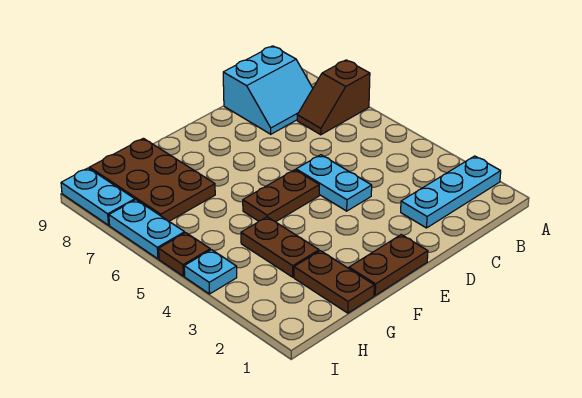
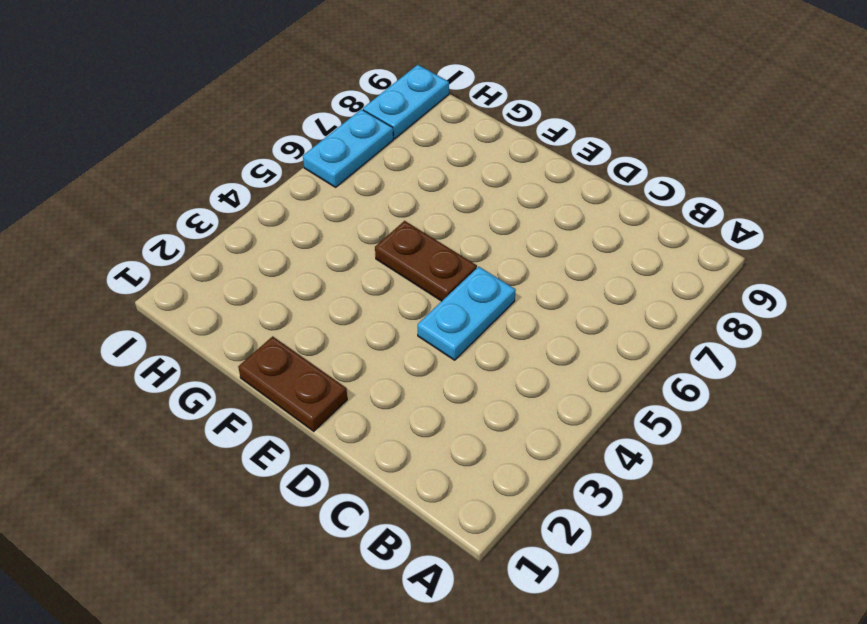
none -> cyan plate A2:C2 level 1
none -> brown slope A7:B7 level 1 top A
none -> cyan slope B8:C9 level 1 top 9

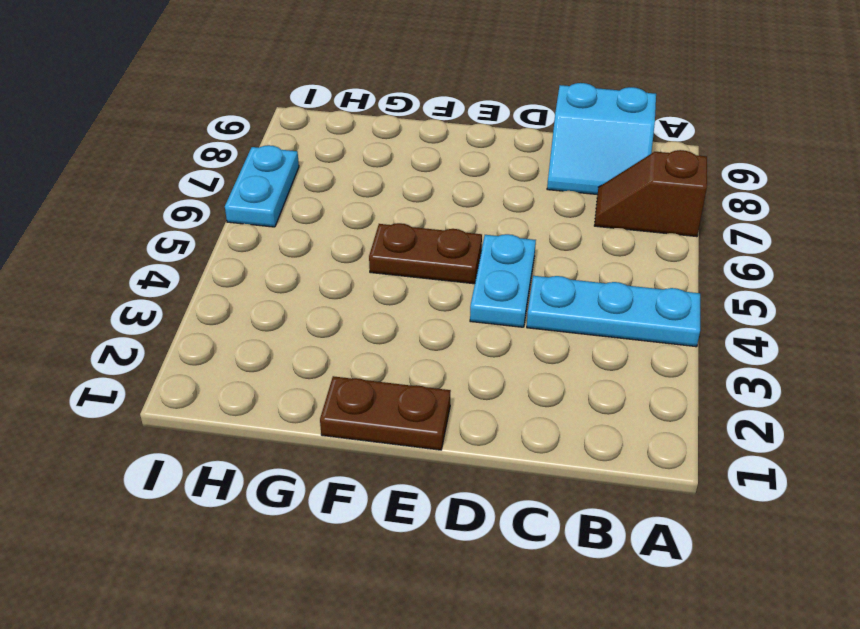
cyan plate A4:C4 level 1 -> cyan plate A2:C2 level 1
none -> brown plate G1:G2 level 1
none -> brown plate G3:G4 level 1
none -> brown plate G7:H9 level 1

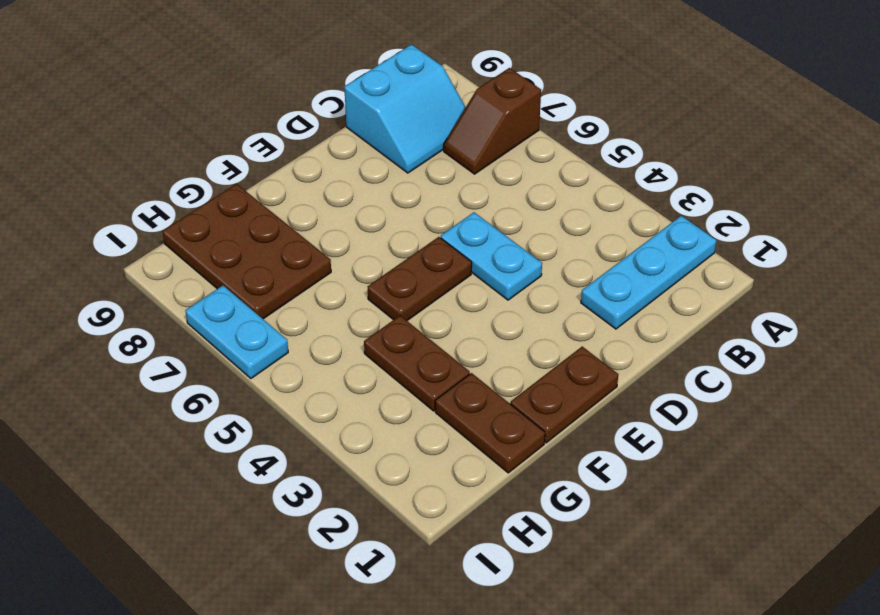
none -> cyan plate I4 level 1
none -> brown plate I5 level 1
none -> cyan plate I8:I9 level 1

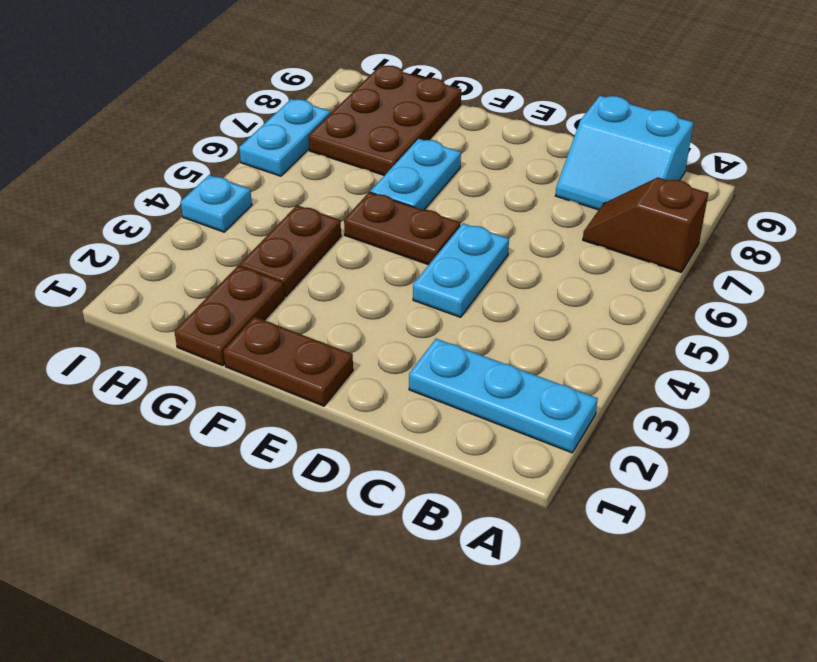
cyan plate F6:F7 level 1 -> cyan plate I8:I9 level 1
none -> brown plate I5 level 1

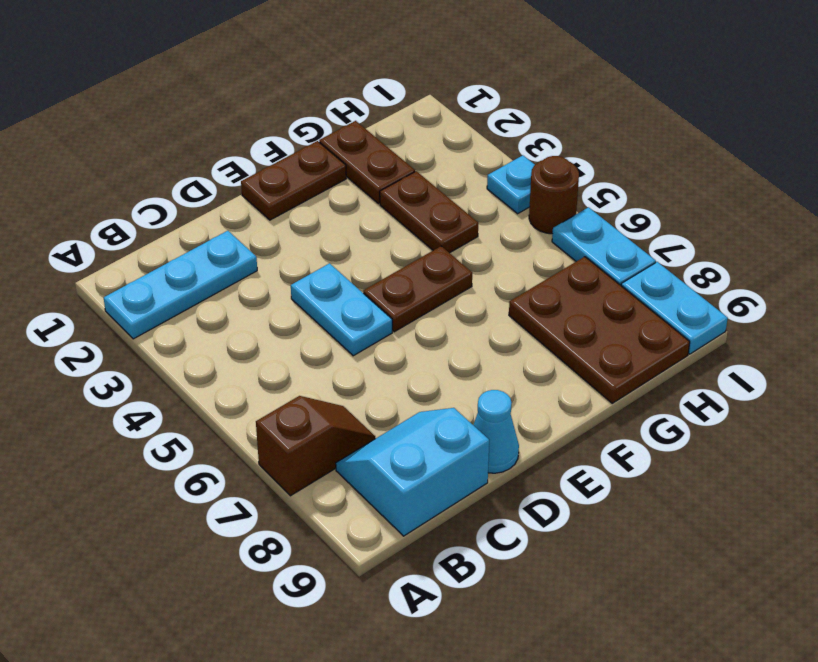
cyan cone D9 level 1 -> none
brown round brick I5 level 1 -> brown plate I5 level 1

